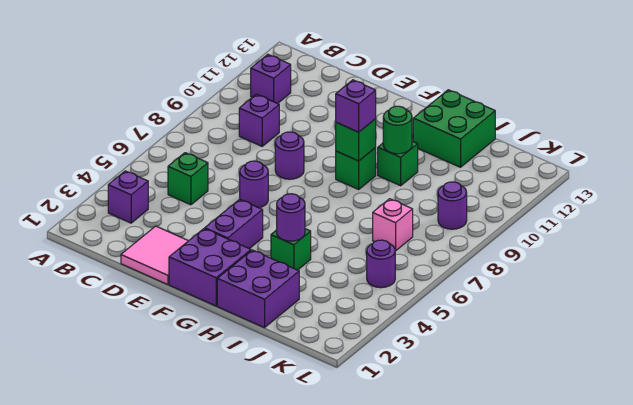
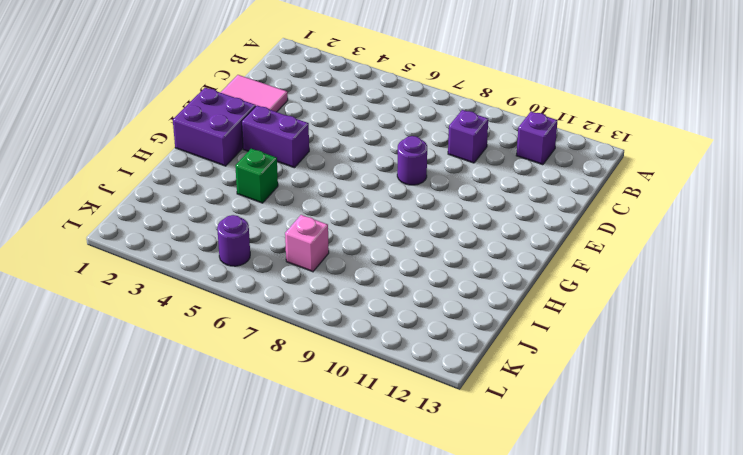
none -> purple brick B3 level 1
none -> green brick C5 level 1
none -> purple round brick E6 level 1

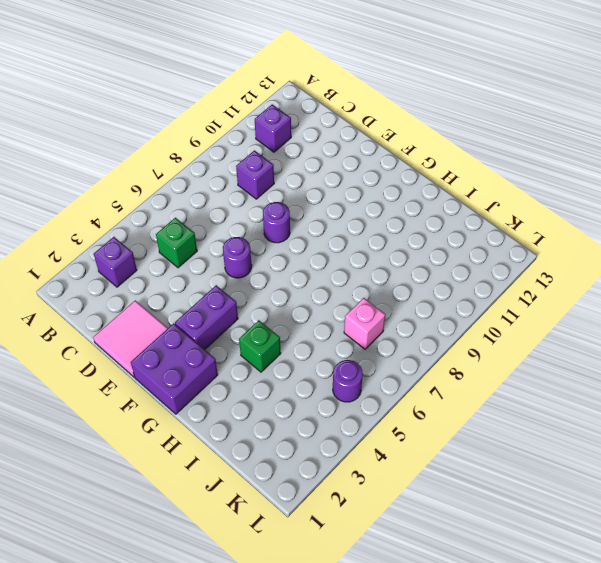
none -> green brick G9 level 1
none -> purple brick H1:I2 level 1
none -> green brick H10 level 1

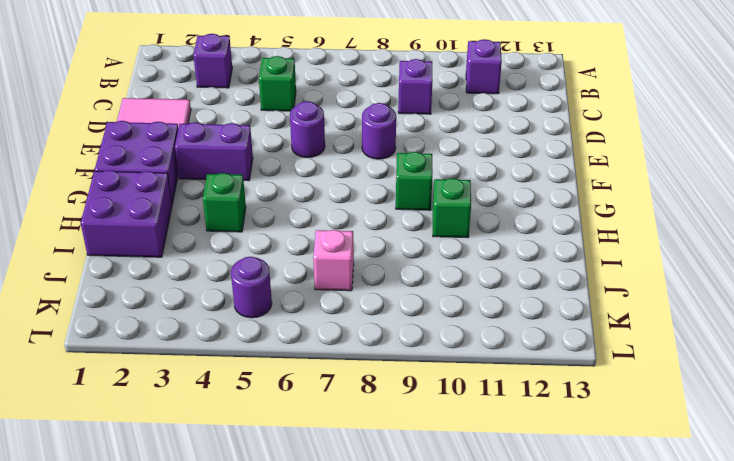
none -> green brick H12:I13 level 1
none -> purple round brick K9 level 1
none -> green brick G9 level 2

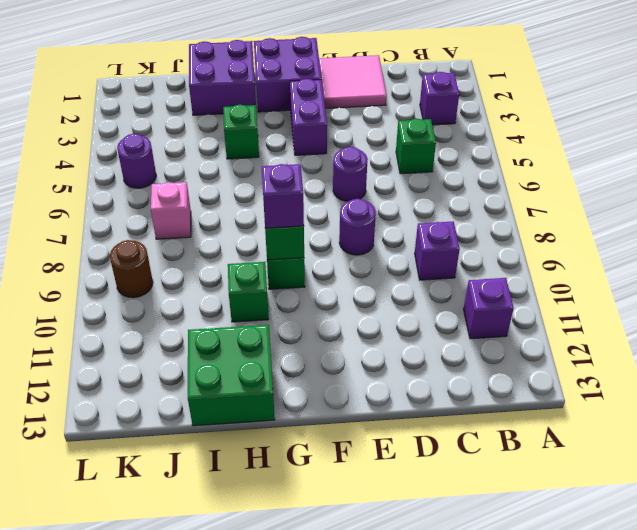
brown round brick K9 level 1 -> purple round brick K9 level 1
none -> purple round brick H4 level 2
none -> green round brick H10 level 2

